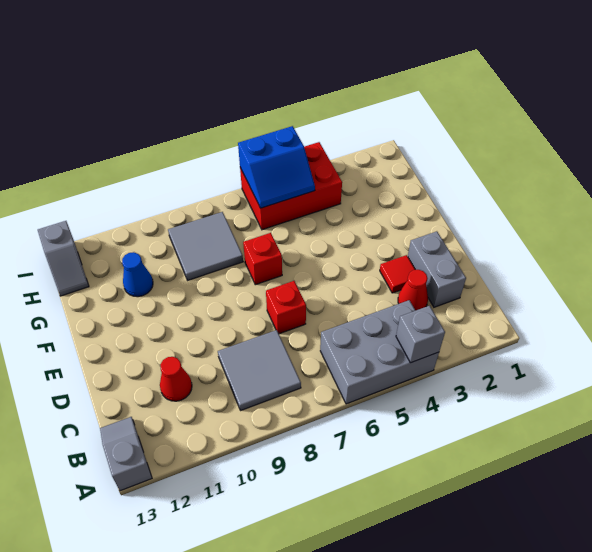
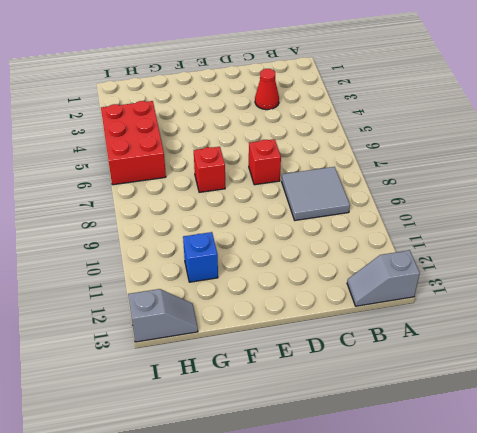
blue brick G11 level 1 -> blue cone G11 level 1
none -> grey brick A4:B6 level 1
none -> grey brick C2:D2 level 1
none -> red cone C11 level 1

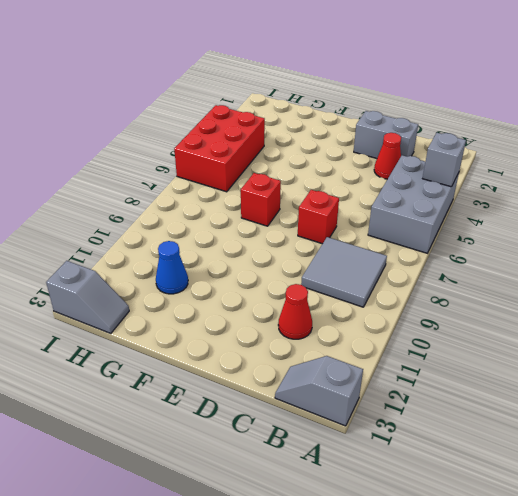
none -> red tile D3 level 1
none -> grey tile G8:H9 level 1
none -> blue slope H5:I6 level 2 top I

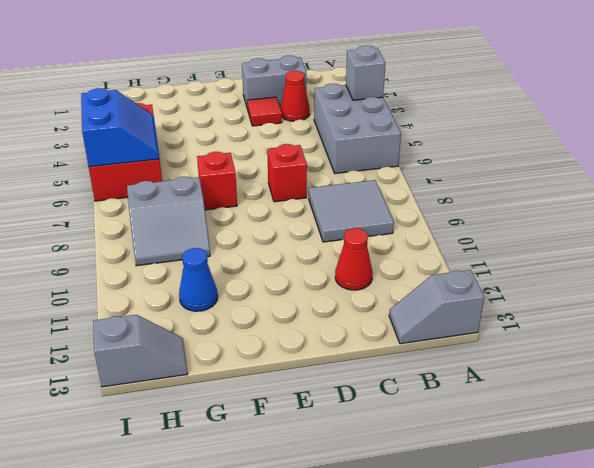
grey slope G8:H9 level 1 top 8 -> grey tile G8:H9 level 1

